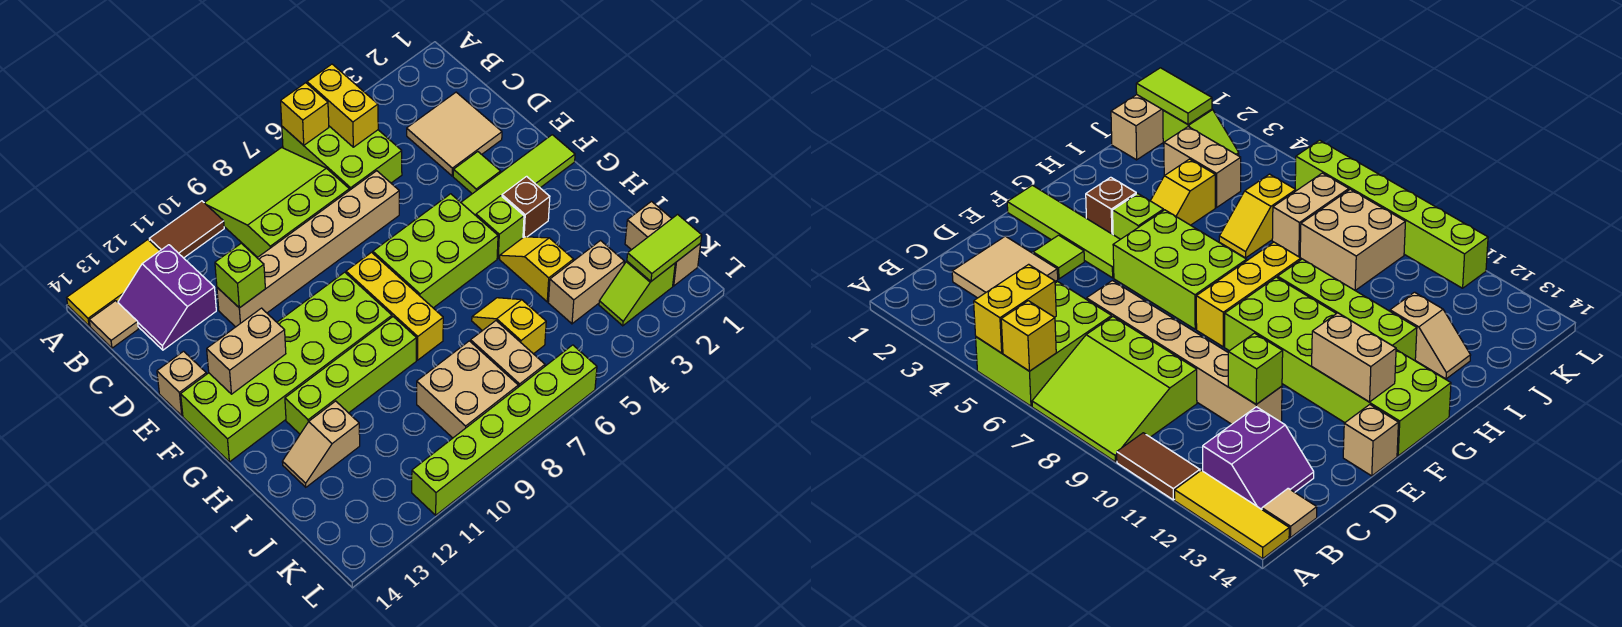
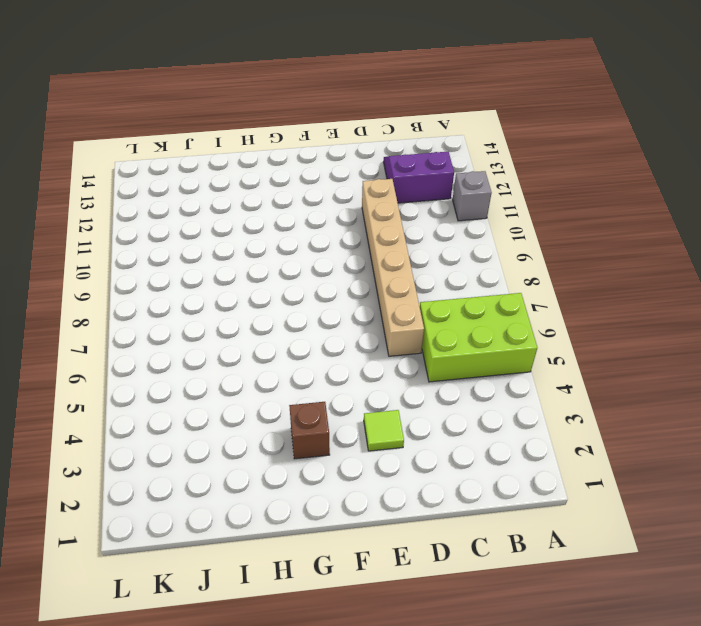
grey brick A11 level 1 -> brown tile A10:A11 level 1
none -> lime slope A7:C9 level 1 top C
none -> yellow tile A12:A14 level 1
none -> tan tile B14 level 1
none -> tan tile C2:D3 level 1

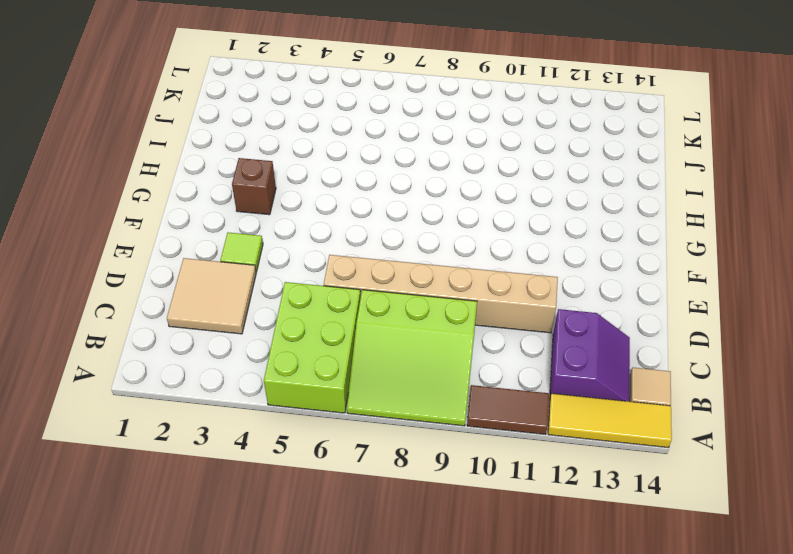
none -> tan brick E14 level 1
none -> lime tile F1:F4 level 1
none -> lime brick F5:G7 level 1
none -> yellow brick F8:H8 level 1

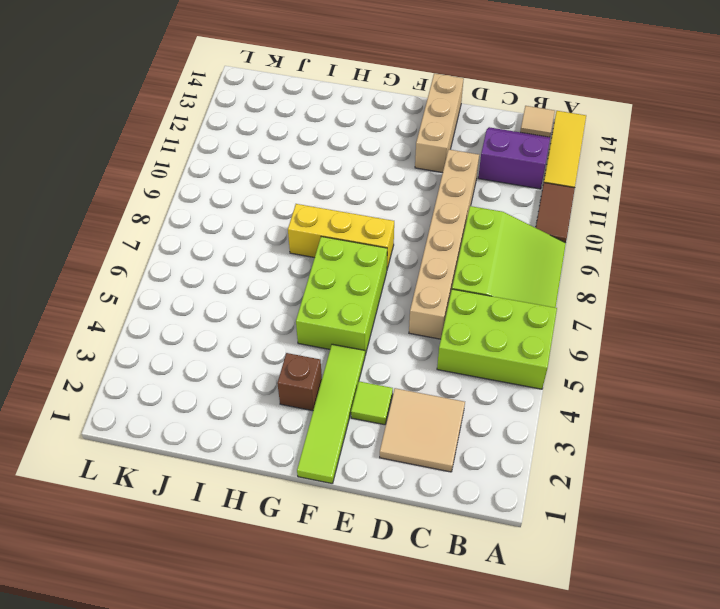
tan brick E12:E14 level 1 -> tan brick E14 level 1
none -> lime brick F9:G14 level 1
none -> lime brick G4 level 1
none -> yellow slope H4:I4 level 1 top I
none -> lime brick H9:H12 level 1

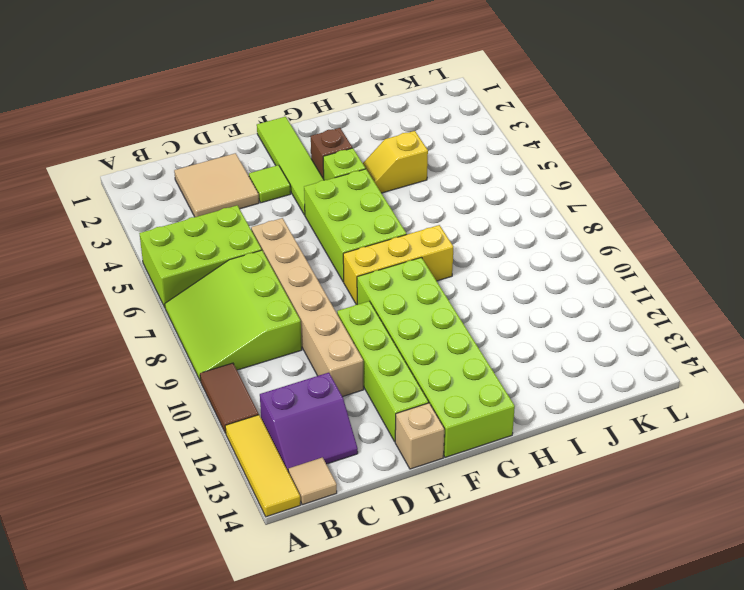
lime brick E10:E13 level 1 -> lime brick H9:H12 level 1
none -> yellow slope I6:J6 level 1 top J
none -> tan slope I12:I13 level 1 top 12
none -> tan brick J1:K1 level 1
none -> tan brick J3:J4 level 1

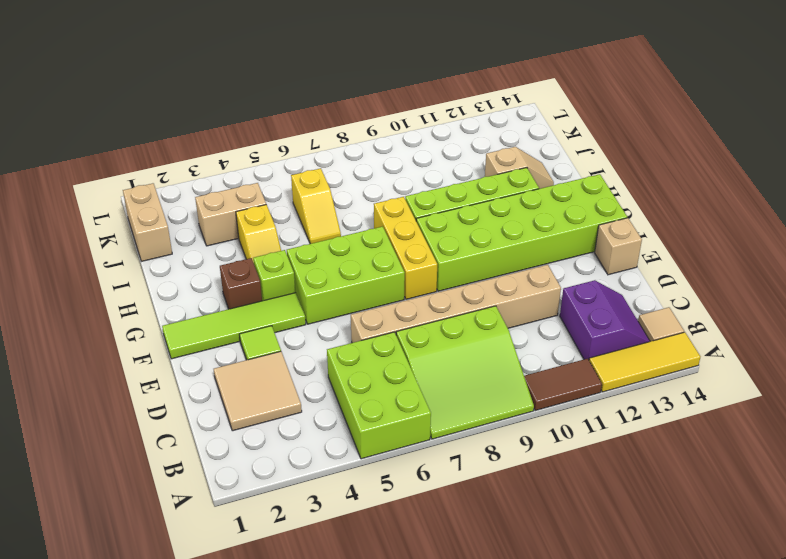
none -> tan brick J7:K7 level 1
none -> tan brick J8:K9 level 1
none -> lime slope K2:K3 level 1 top 2
none -> lime brick L6:L11 level 1

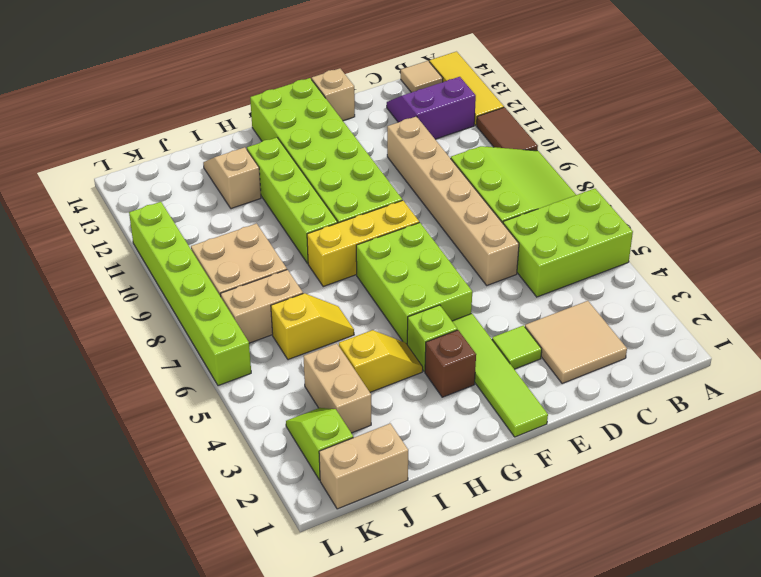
none -> yellow brick A5:B5 level 2
none -> yellow brick A6 level 2
none -> lime brick D11 level 2
none -> tan brick F12:F13 level 2

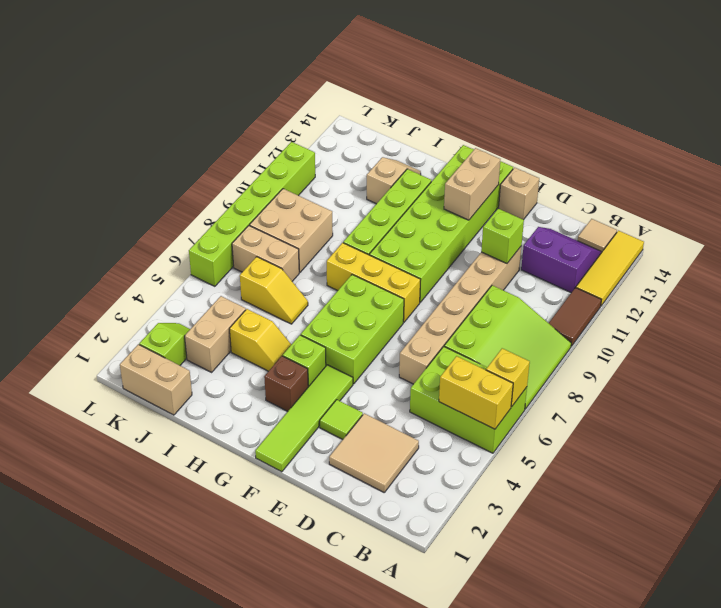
none -> lime tile K1:K2 level 2

